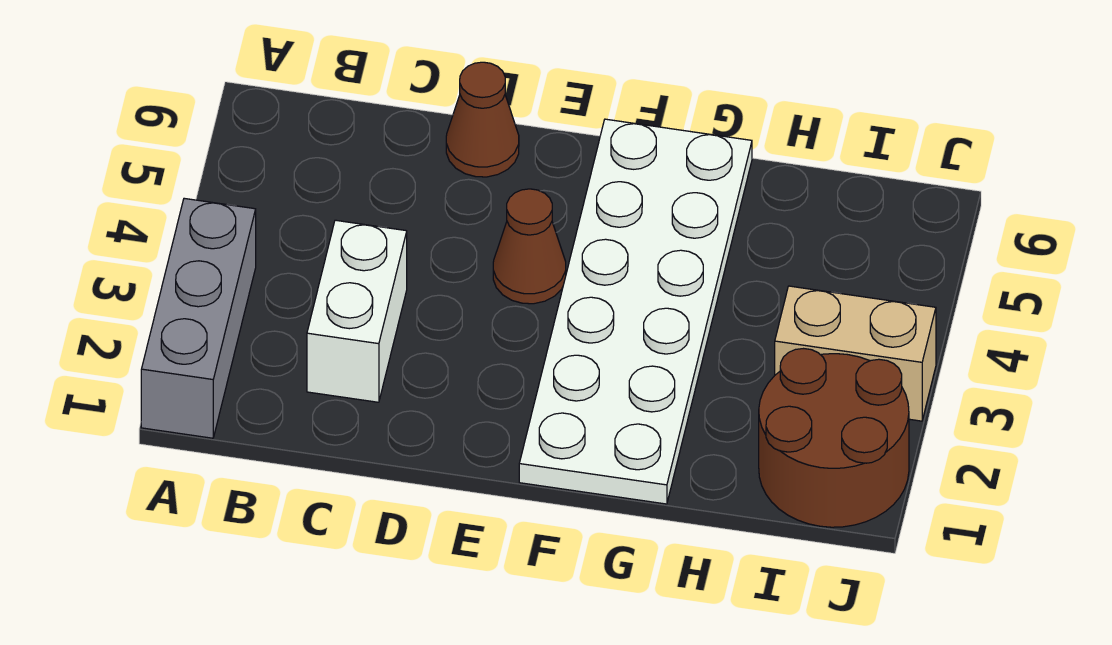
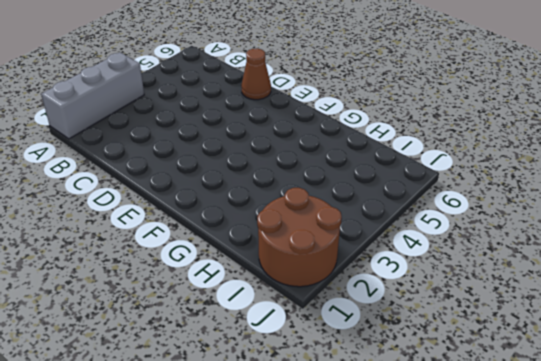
none -> white brick C2:C3 level 1
none -> brown cone E4 level 1

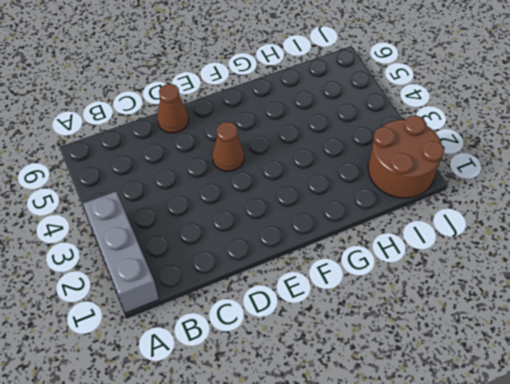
none -> white brick C2:C3 level 1
none -> white plate F1:G6 level 1

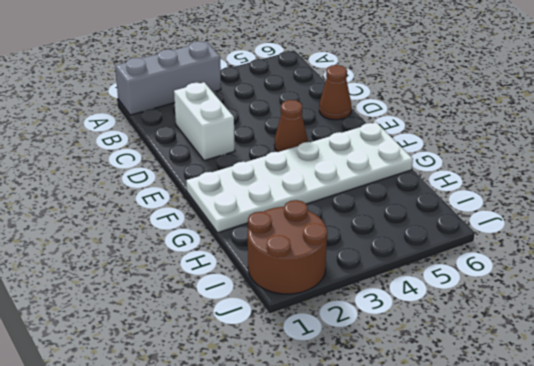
white brick C2:D2 level 1 -> white brick C2:C3 level 1
none -> tan brick I3:J3 level 1

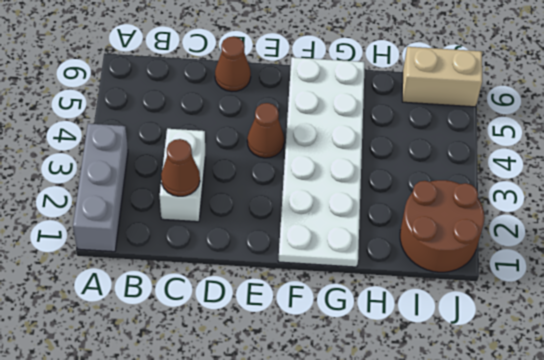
brown cone C2 level 2 -> none
tan brick I6:J6 level 1 -> tan brick I3:J3 level 1

